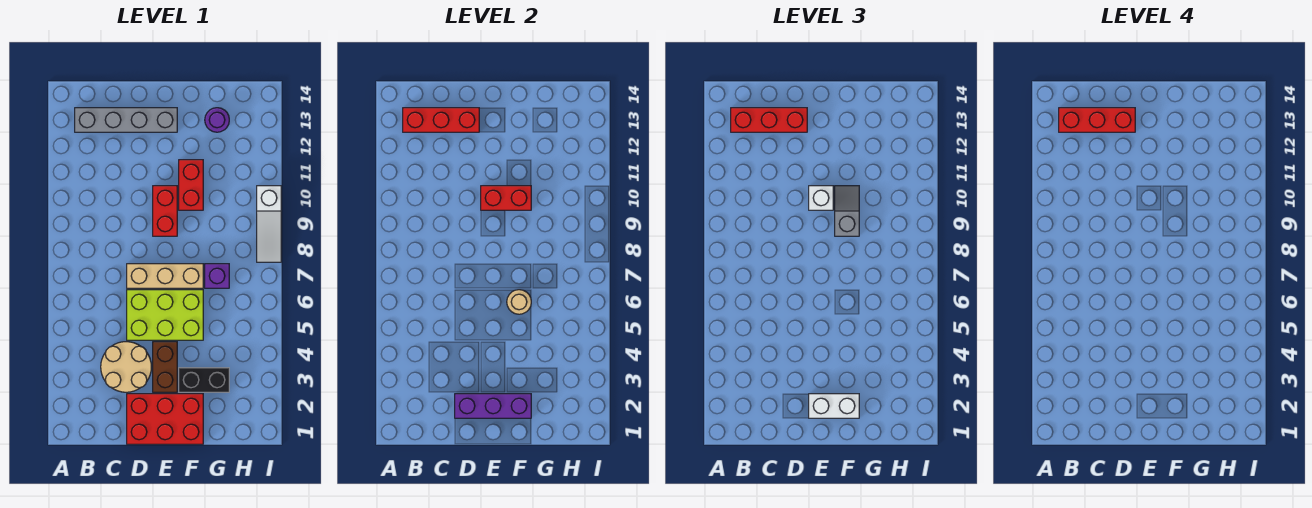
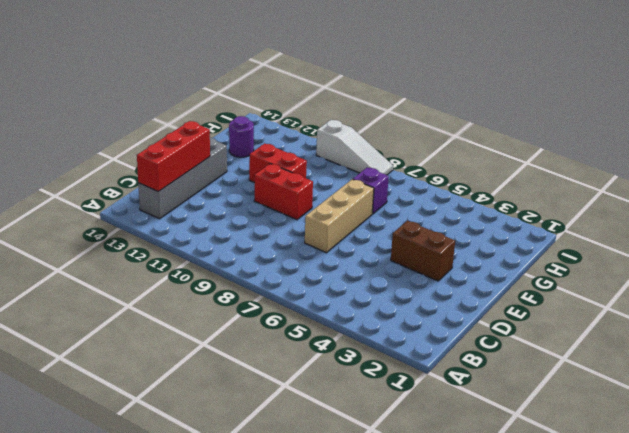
none -> tan round brick C3:D4 level 1
none -> red brick D1:F2 level 1
none -> lime brick D5:F6 level 1

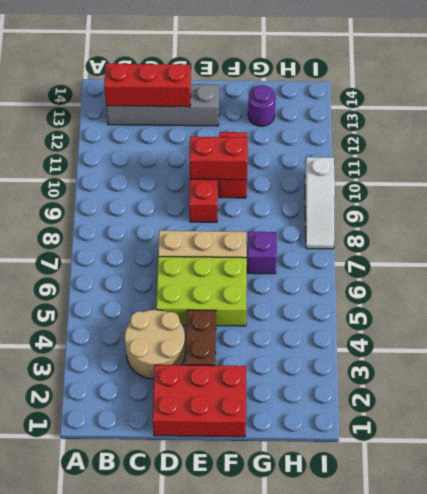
none -> black brick F3:G3 level 1
none -> purple brick D2:F2 level 2
none -> tan round brick F6 level 2

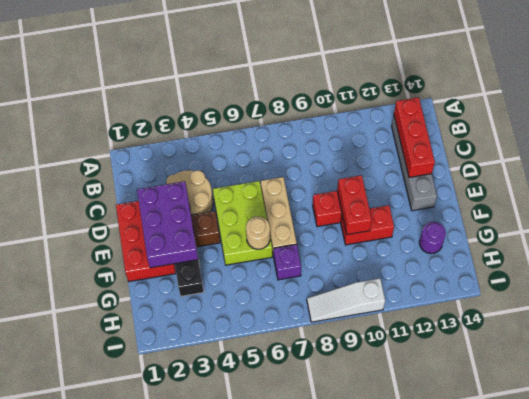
purple brick D2:F3 level 2 -> purple brick D2:F2 level 2
none -> red brick B13:D13 level 3
none -> white brick E2:F2 level 3
none -> white brick E10 level 3

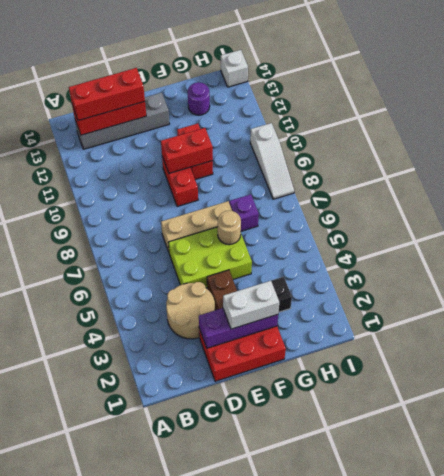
white brick I14 level 1 -> white brick E10 level 3
none -> grey slope F9:F10 level 3 top 9
none -> red brick B13:D13 level 4

